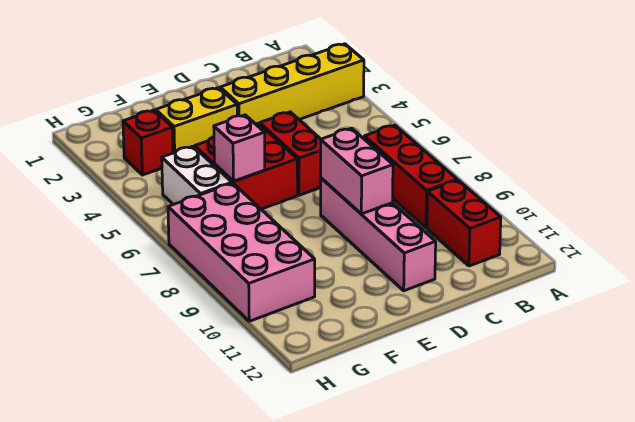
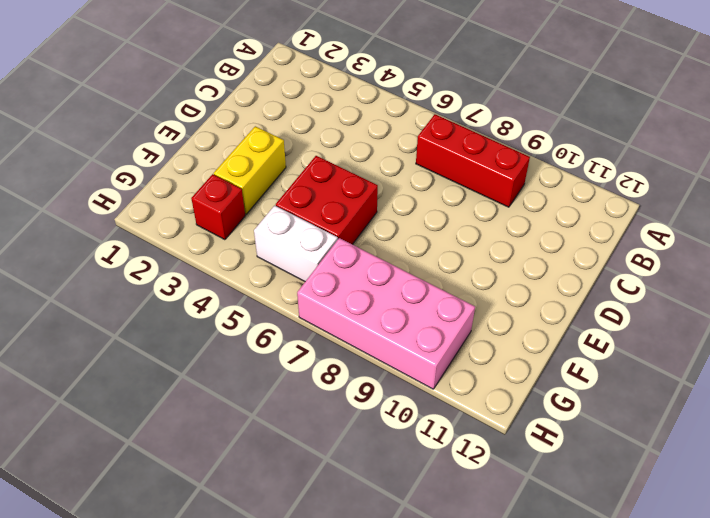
none -> yellow brick A3:D3 level 1
none -> red brick B10:B11 level 1
none -> red brick D5:D6 level 1

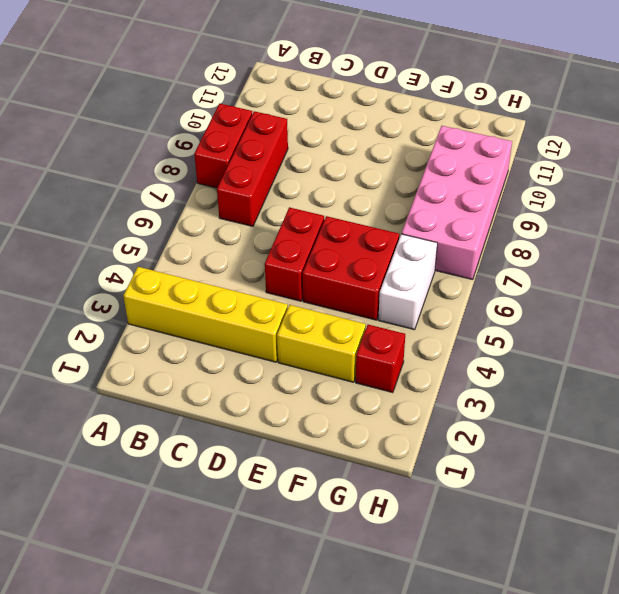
red brick A8:A9 level 1 -> red brick B10:B11 level 1
none -> pink brick D8:D11 level 1
none -> pink brick D8:D9 level 2
none -> pink brick F6 level 2

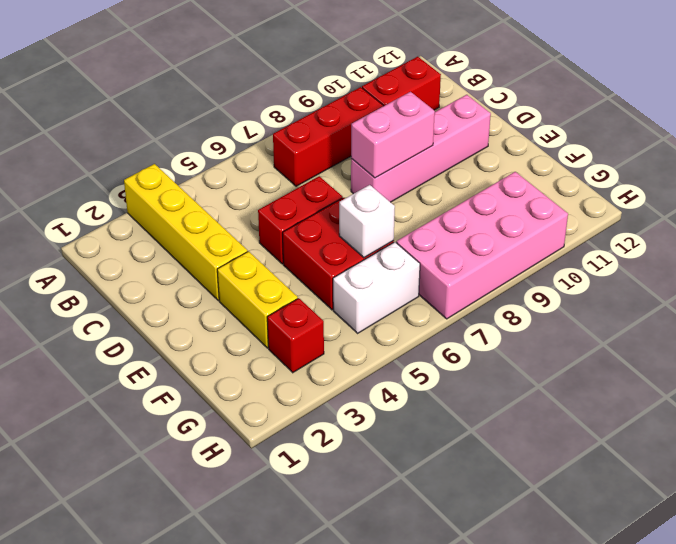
white brick F6 level 2 -> pink brick F6 level 2

